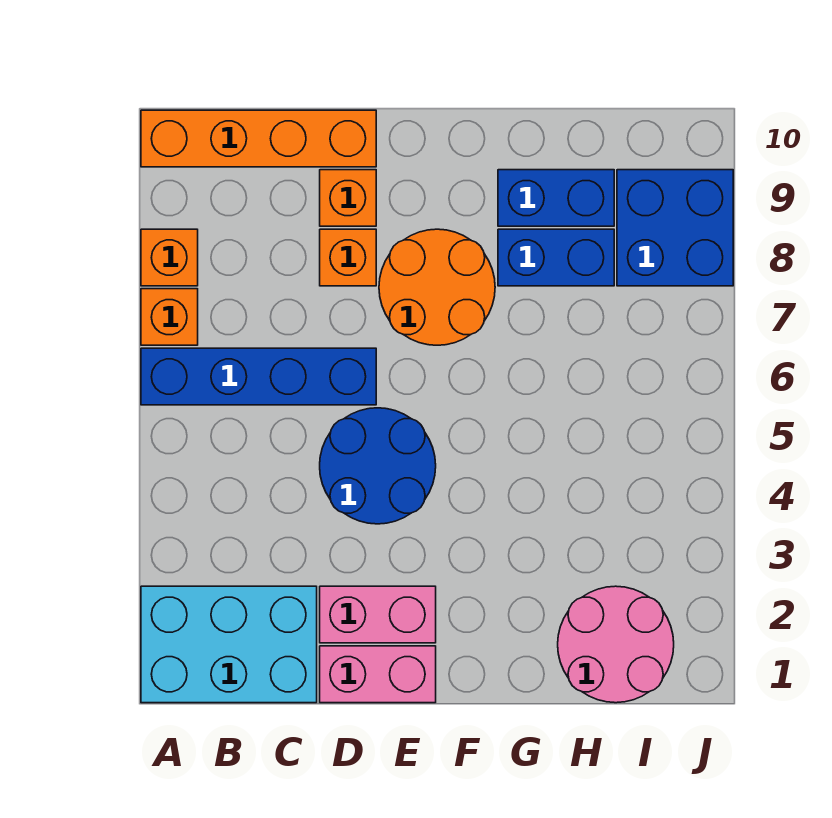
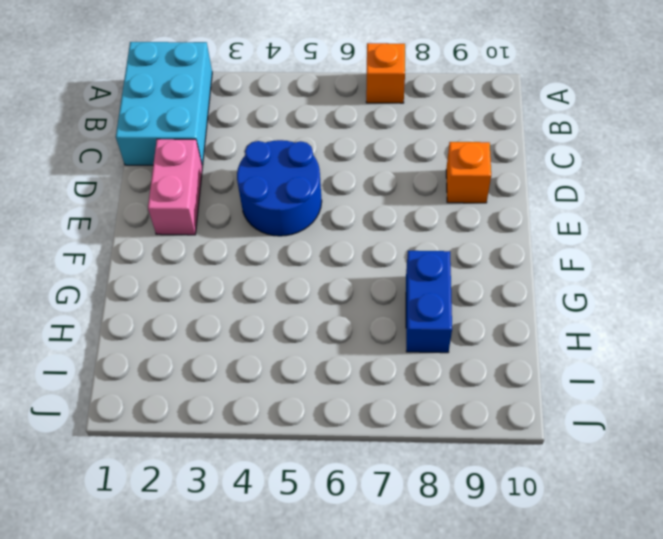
none -> blue brick A6:D6 level 1
none -> orange brick A8 level 1
none -> orange brick A10:D10 level 1

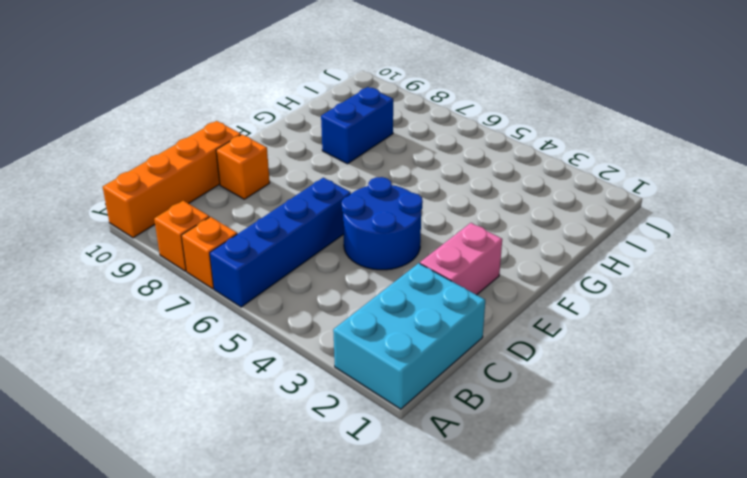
none -> pink brick D1:E1 level 1
none -> orange brick D8 level 1
none -> orange round brick E7:F8 level 1

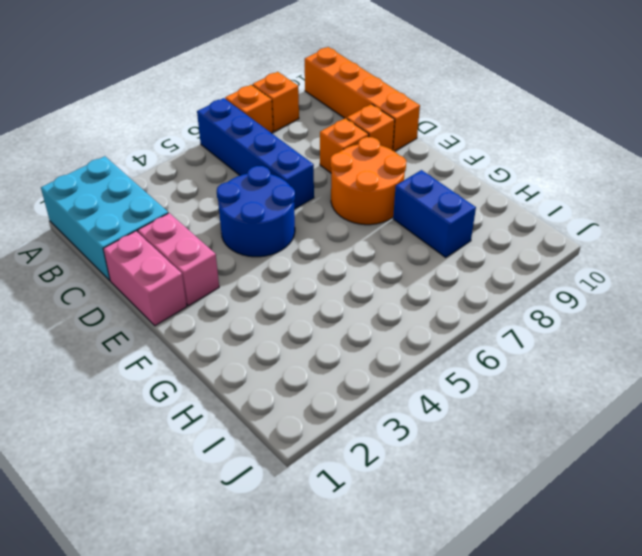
none -> blue brick G9:H9 level 1
none -> pink round brick H1:I2 level 1
none -> blue brick I8:J9 level 1

